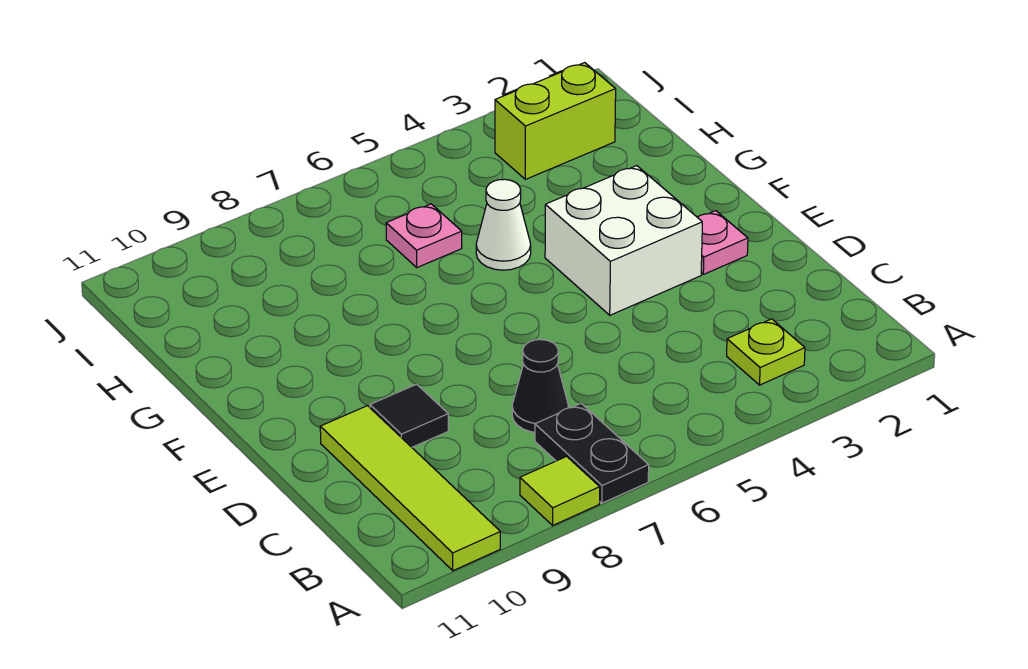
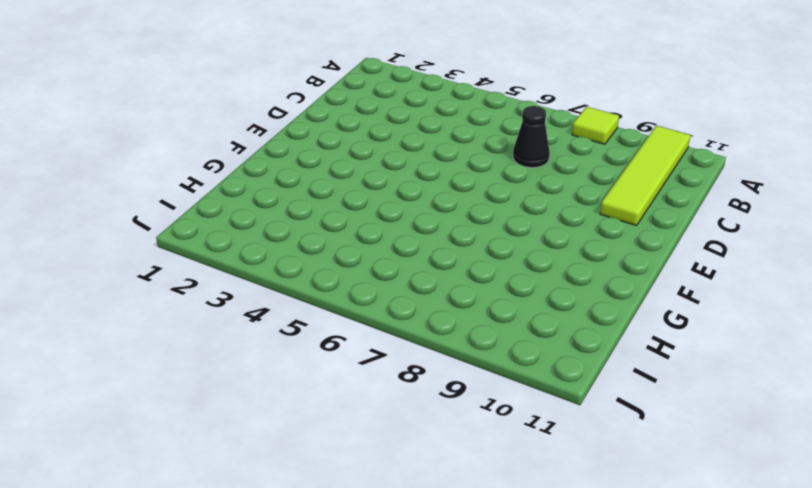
none -> black plate A7:B7 level 1
none -> lime plate B3 level 1

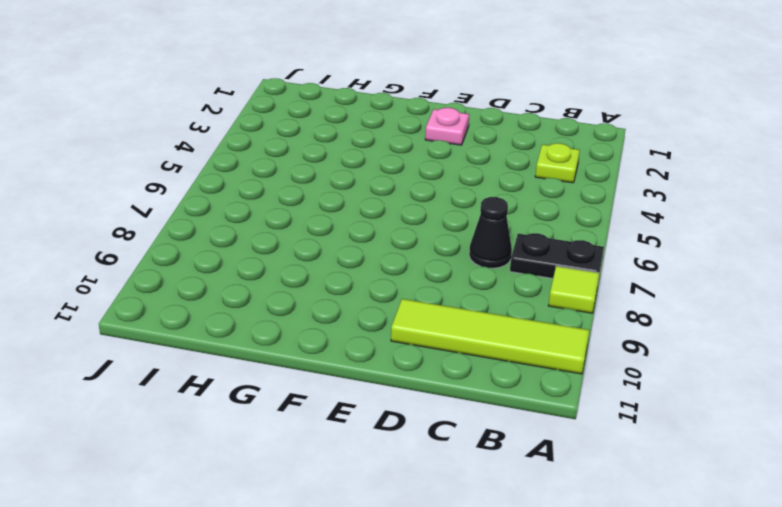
none -> black tile D9 level 1
none -> white brick E3:F4 level 1

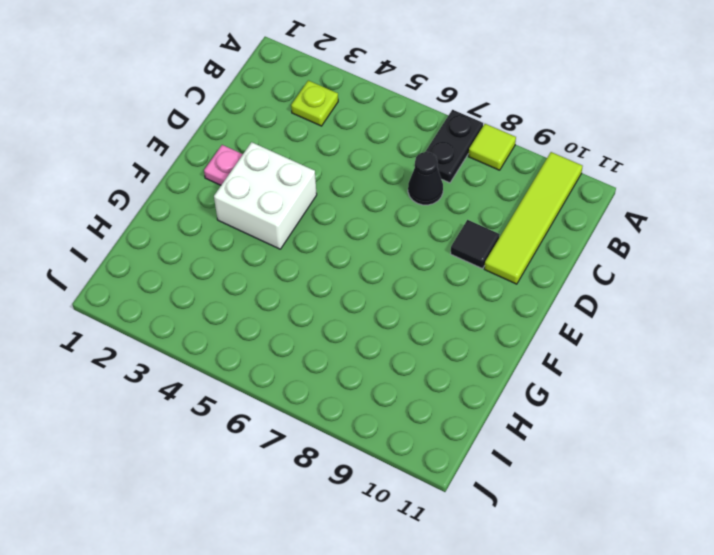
none -> white cone G5 level 1
none -> pink plate H6 level 1

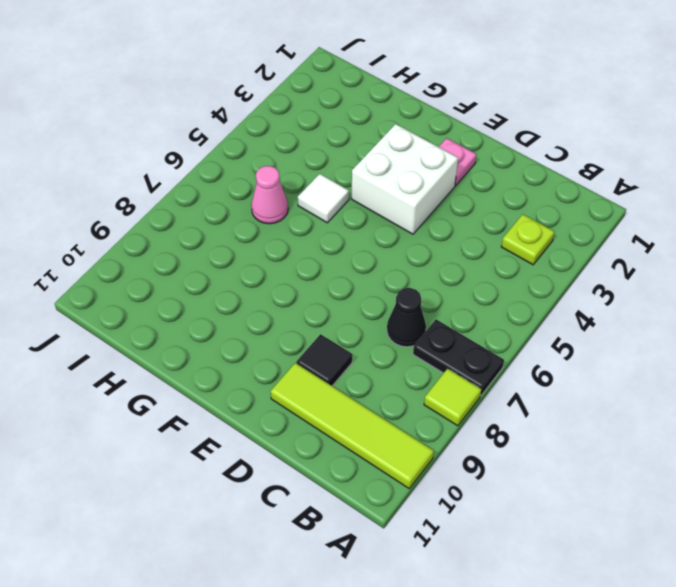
white tile G5 level 1 -> white cone G5 level 1
pink cone H6 level 1 -> pink plate H6 level 1
none -> lime brick I2:I3 level 1

